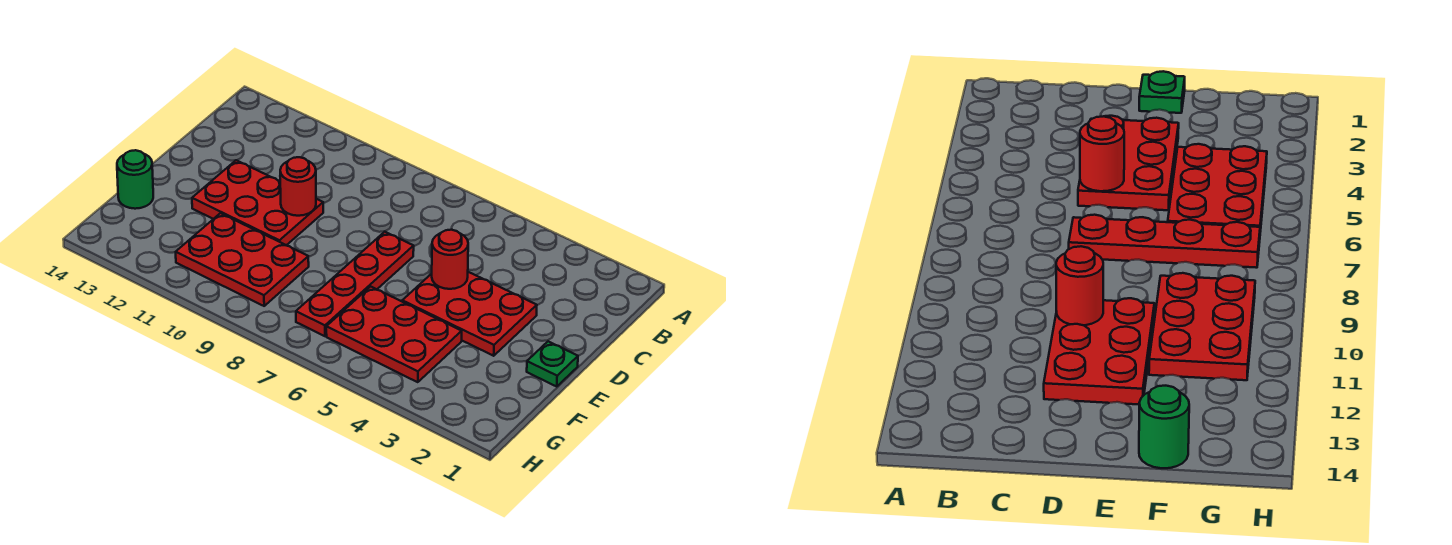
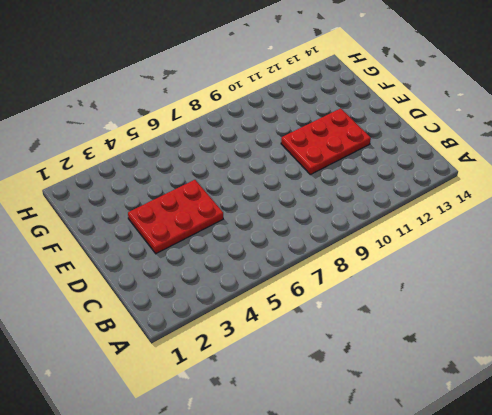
none -> red plate D7:G7 level 1
none -> green plate E1 level 1

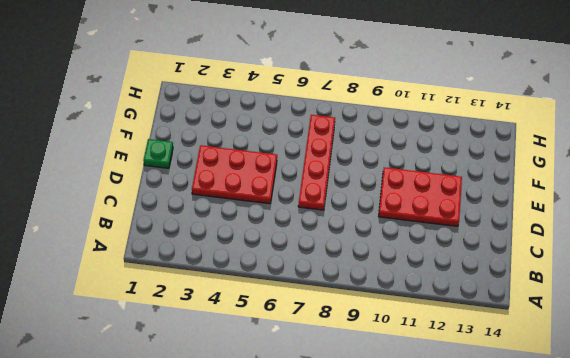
none -> red plate F4:G6 level 1
none -> red plate F9:G11 level 1

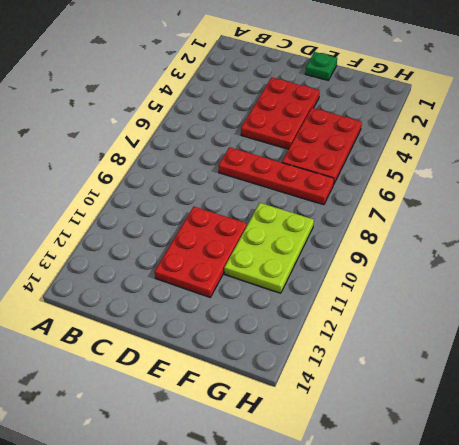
lime plate F9:G11 level 1 -> red plate F9:G11 level 1
none -> green round brick F14 level 1
none -> red round brick D5 level 2

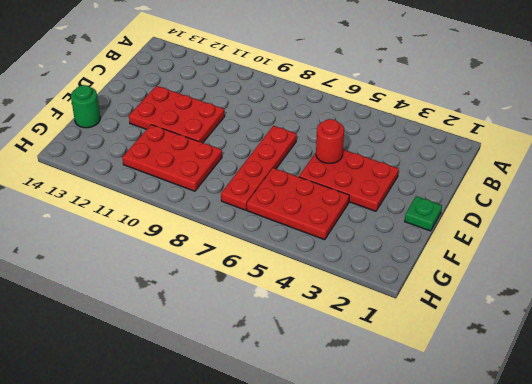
none -> red round brick D10 level 2

